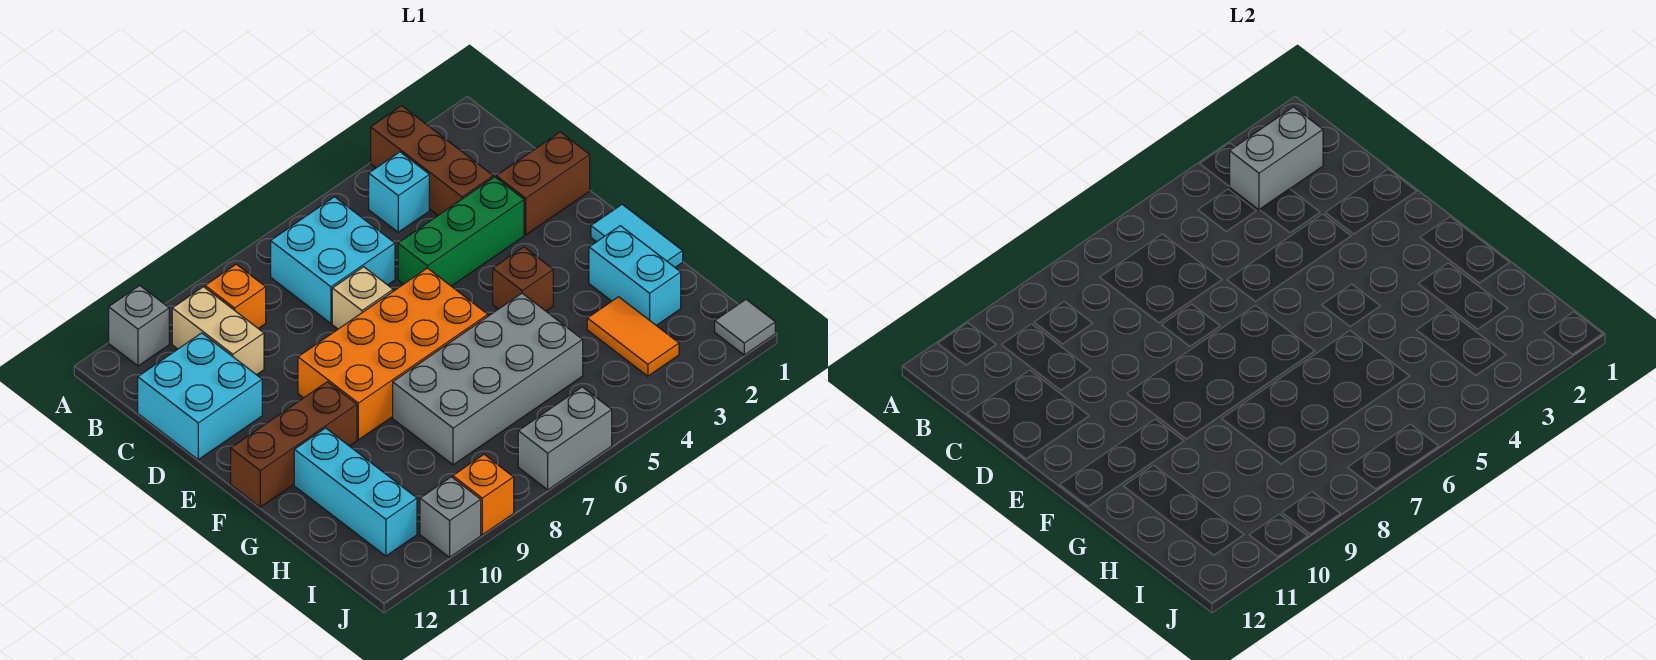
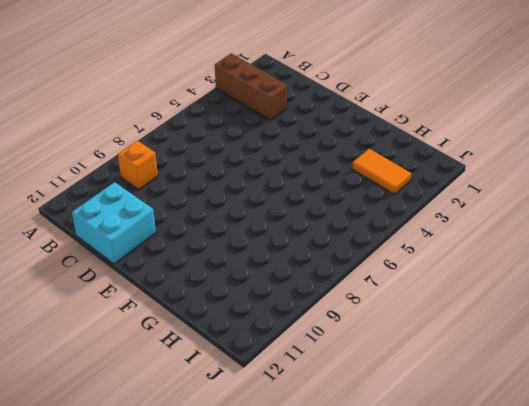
none -> grey brick A11 level 1
none -> cyan brick B4 level 1
none -> cyan brick B6:C7 level 1

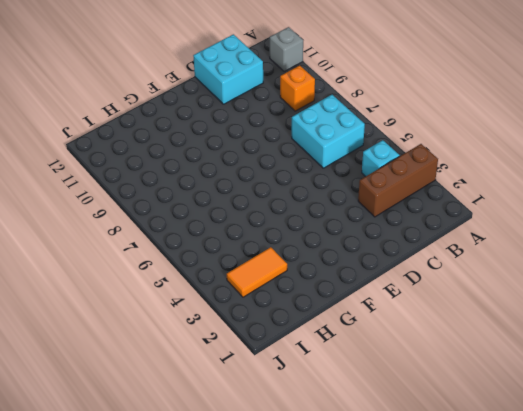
none -> tan brick B10:C10 level 1
none -> brown brick D1:D2 level 1
none -> green brick D3:D5 level 1

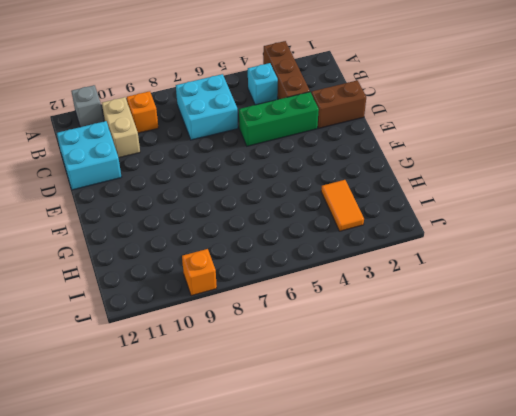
none -> tan brick D7 level 1
none -> orange brick E6:F9 level 1
none -> cyan tile F1:G1 level 1

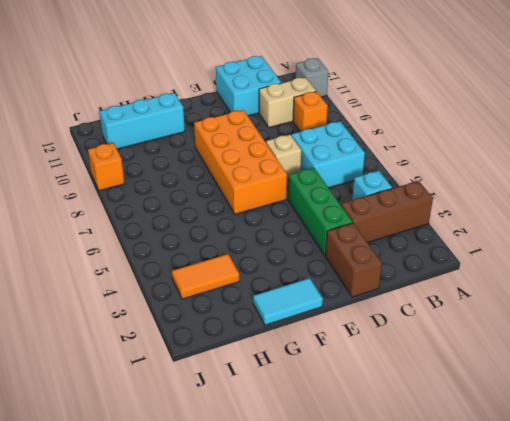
none -> brown brick F4 level 1
none -> brown brick F10:F12 level 1
none -> cyan brick G2:H2 level 1

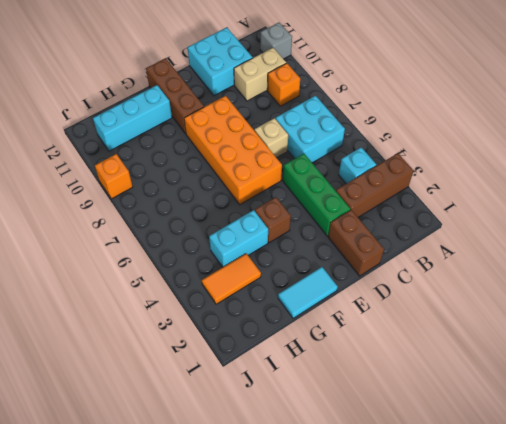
cyan brick G4:H4 level 1 -> cyan brick G2:H2 level 1
none -> grey brick G5:H8 level 1
none -> grey tile J1 level 1
none -> grey brick J6:J7 level 1

